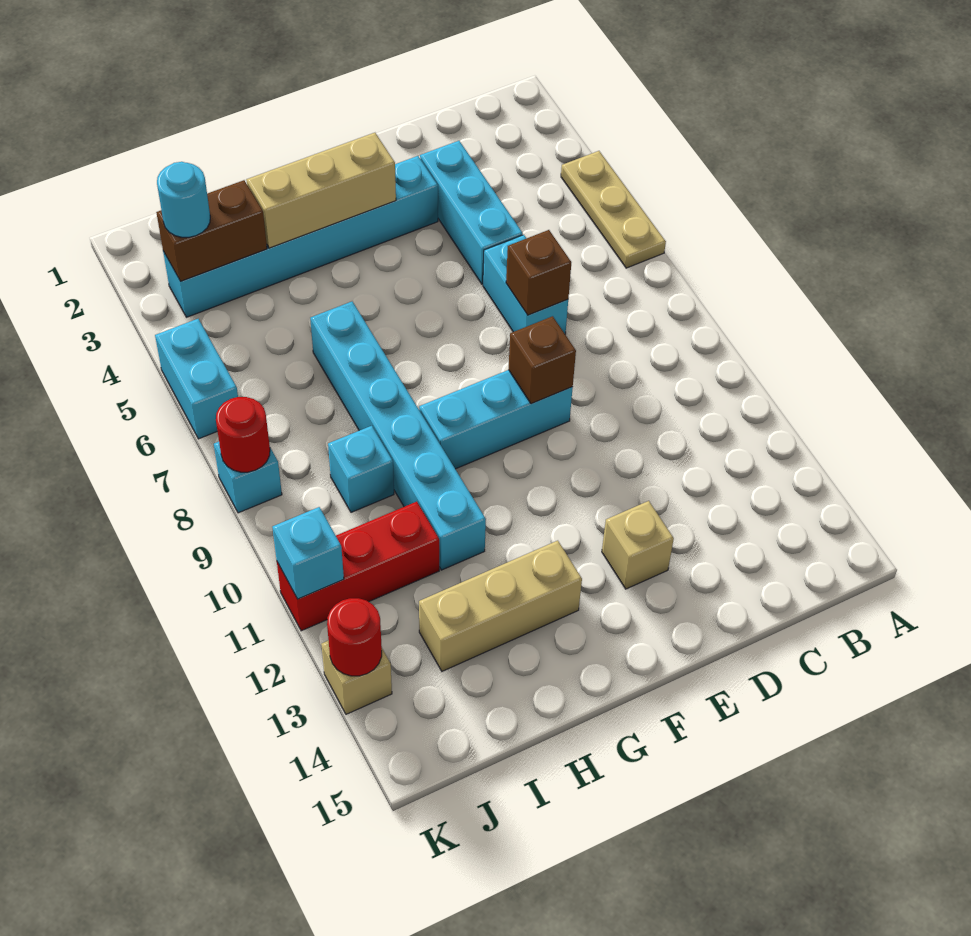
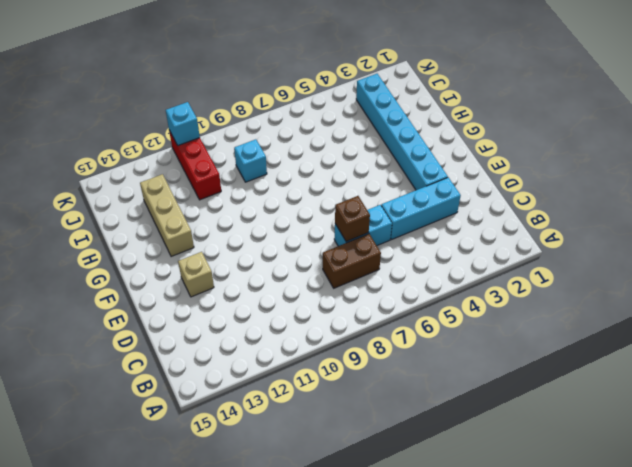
brown brick C7:C8 level 1 -> brown brick I3:J3 level 2
none -> tan plate A4:A6 level 1
none -> cyan brick E9:G9 level 1
none -> cyan brick H6:H11 level 1

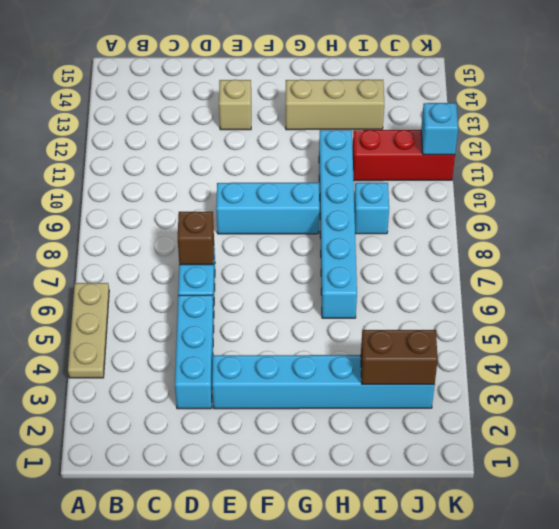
none -> cyan brick K5:K6 level 1
none -> cyan brick K8 level 1
none -> tan brick K13 level 1

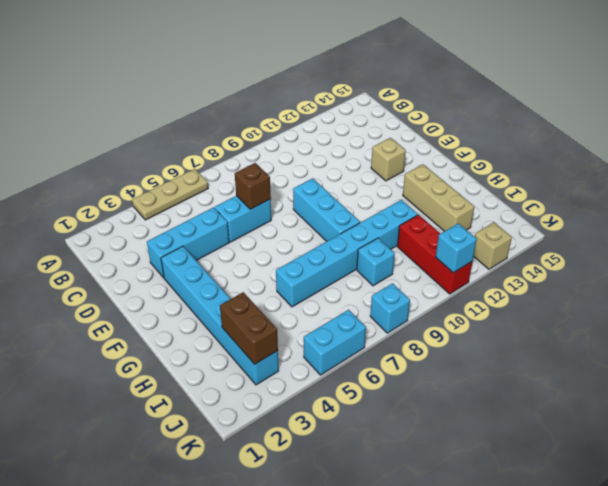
none -> brown brick E9 level 2
none -> tan brick F3:H3 level 2
none -> red round brick K8 level 2

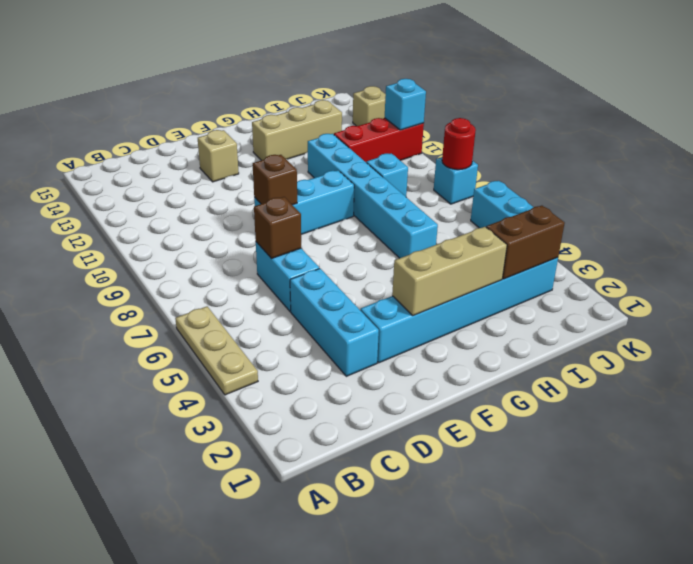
none -> red round brick K13 level 2
none -> cyan round brick J3 level 3

